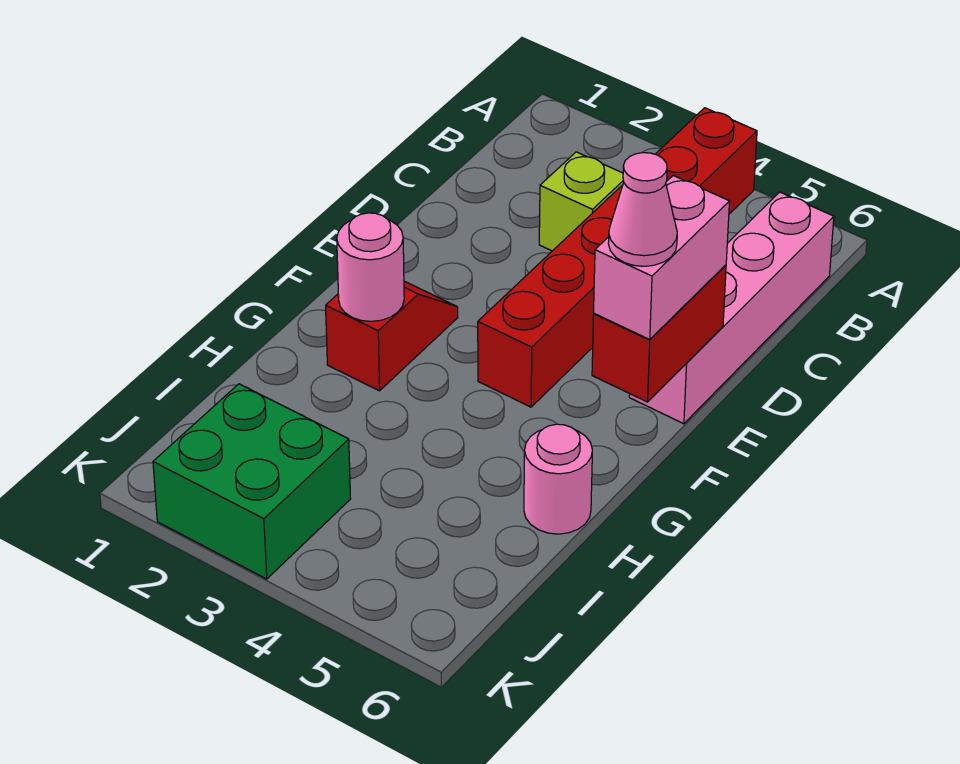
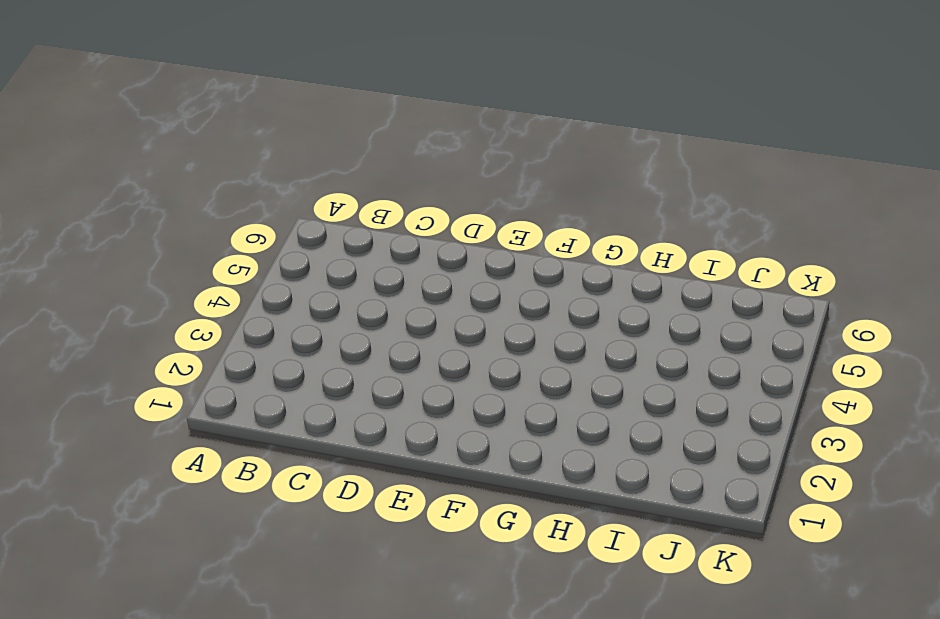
none -> red brick A4:F4 level 1
none -> pink brick B6:E6 level 1

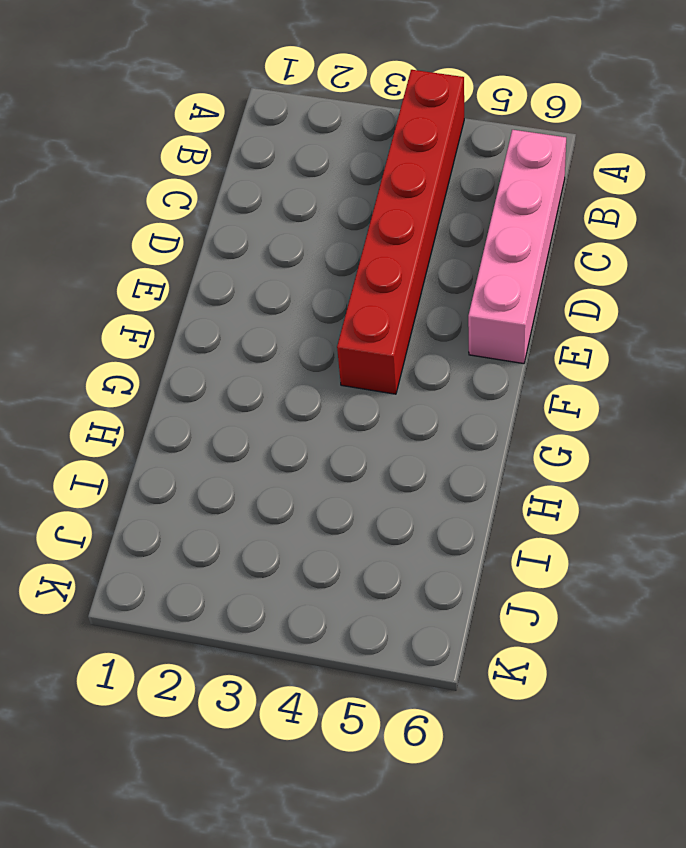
none -> lime brick C3 level 1
none -> red slope F2:G2 level 1 top G

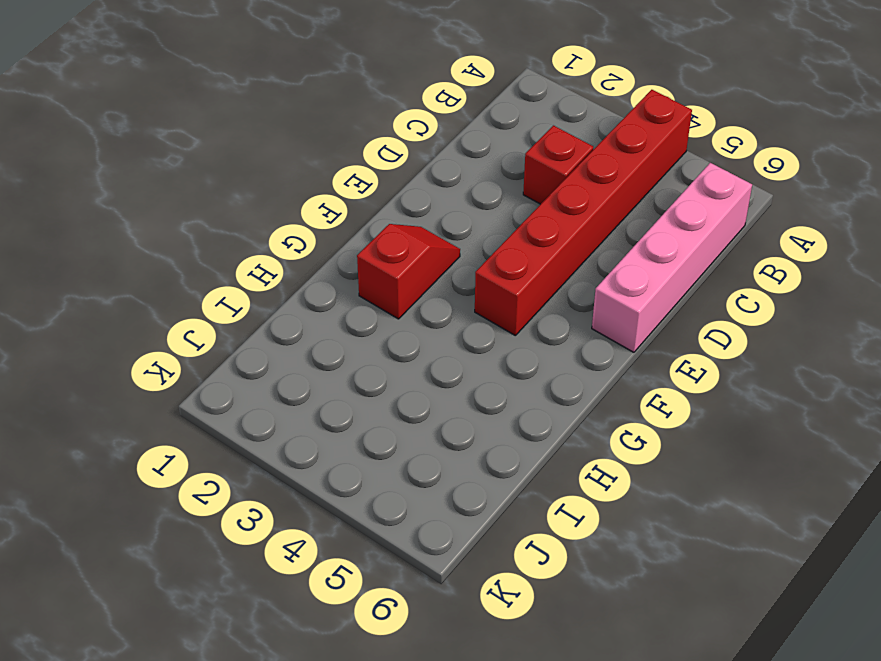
red brick C3 level 1 -> lime brick C3 level 1
none -> pink round brick H6 level 1
none -> green brick J2:K3 level 1

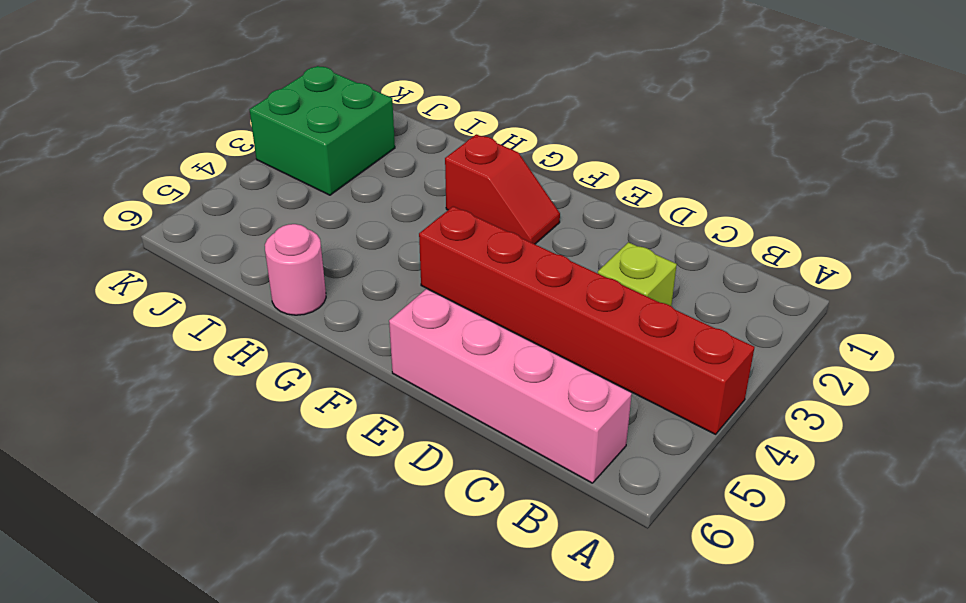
none -> red brick E6:F6 level 2
none -> pink round brick G2 level 2

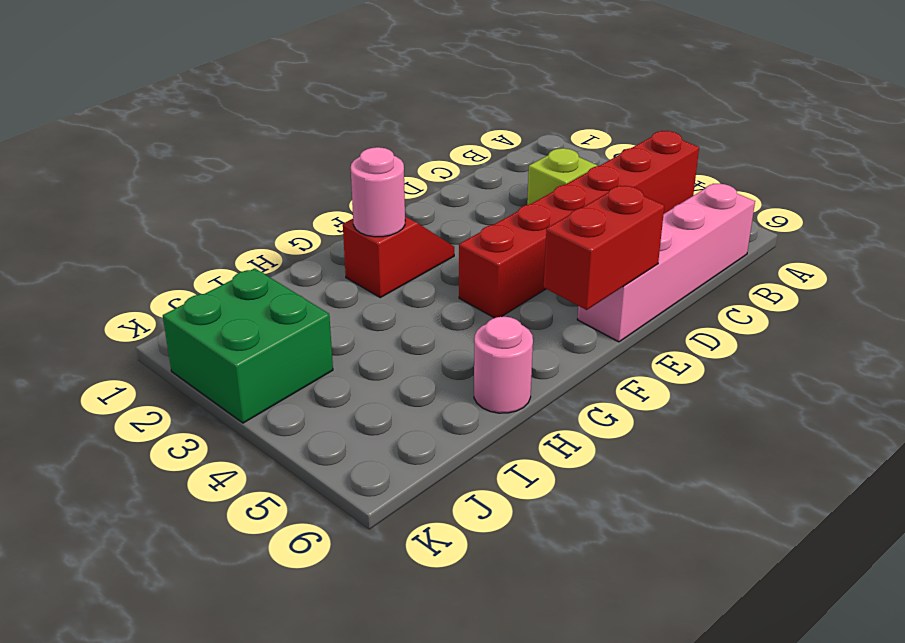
none -> pink brick E6:F6 level 3
none -> pink cone F6 level 4

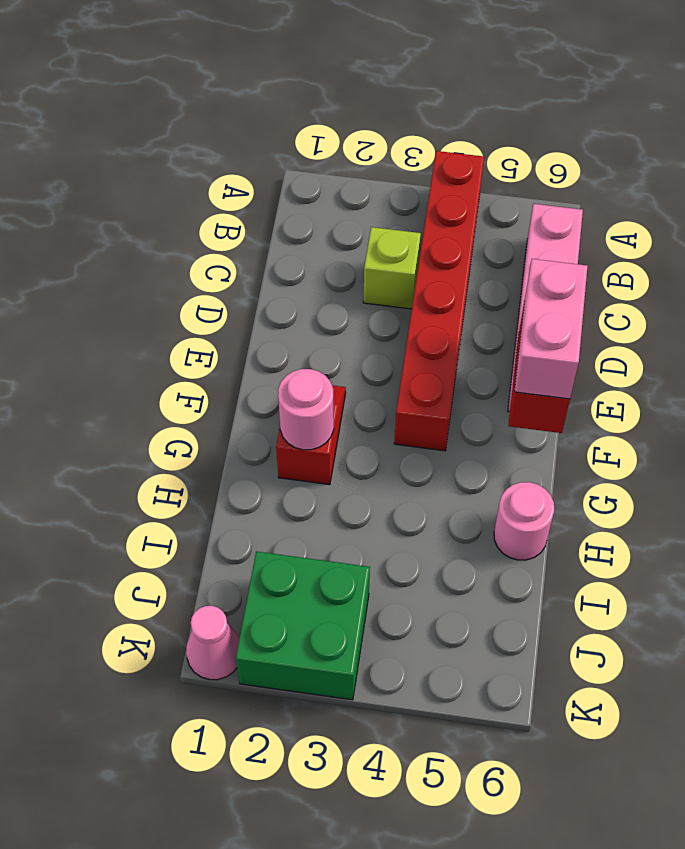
pink cone K1 level 1 -> pink cone F6 level 4

